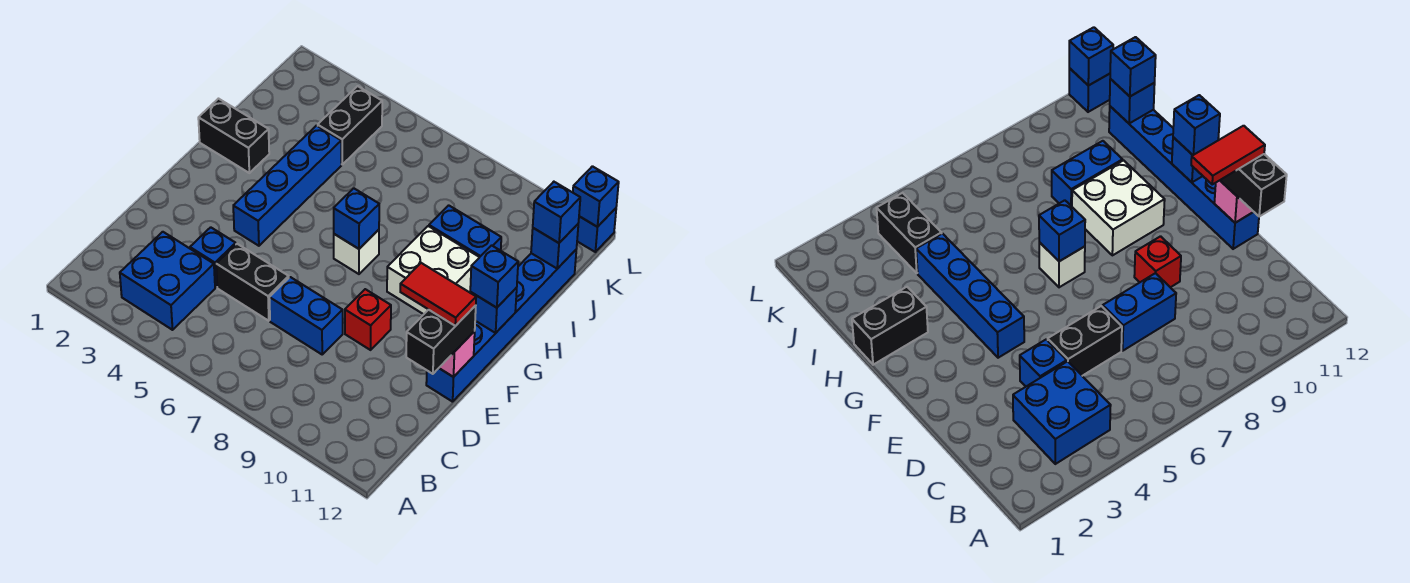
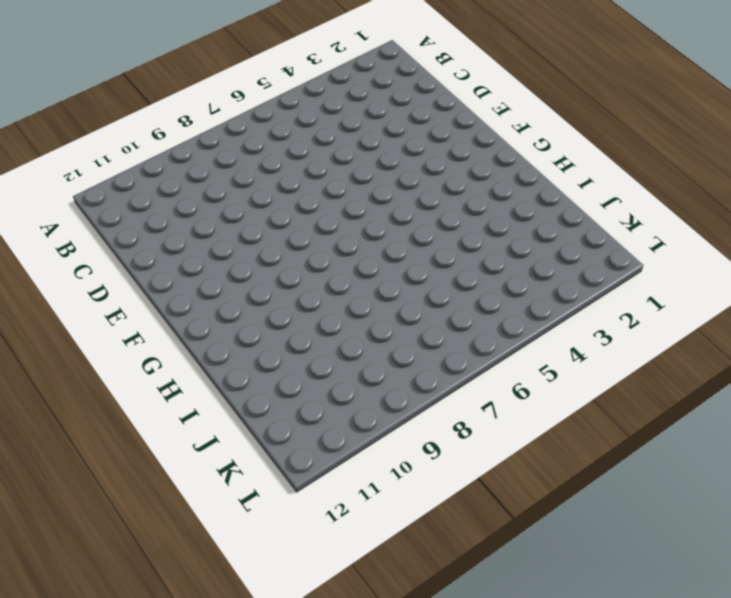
none -> blue brick B3:C4 level 1
none -> blue brick D4 level 1
none -> black brick D5:D6 level 1

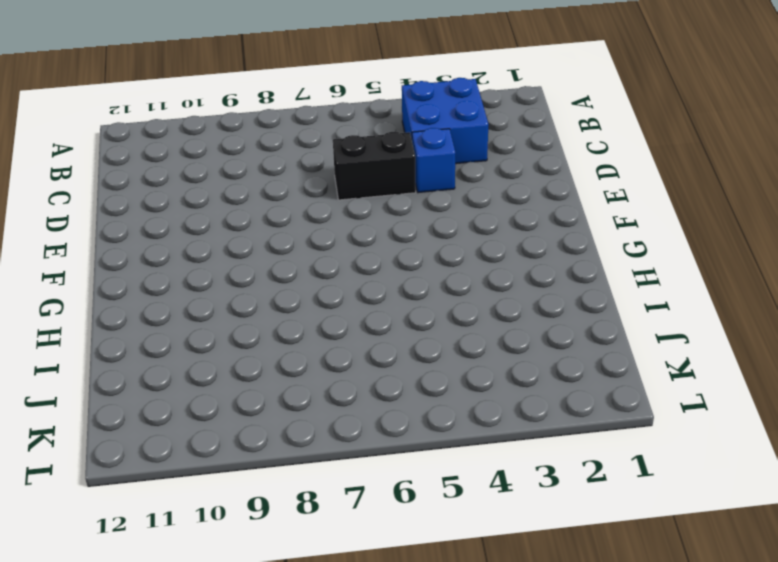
none -> blue brick D7:D8 level 1
none -> red brick E9 level 1
none -> blue brick E12:J12 level 1

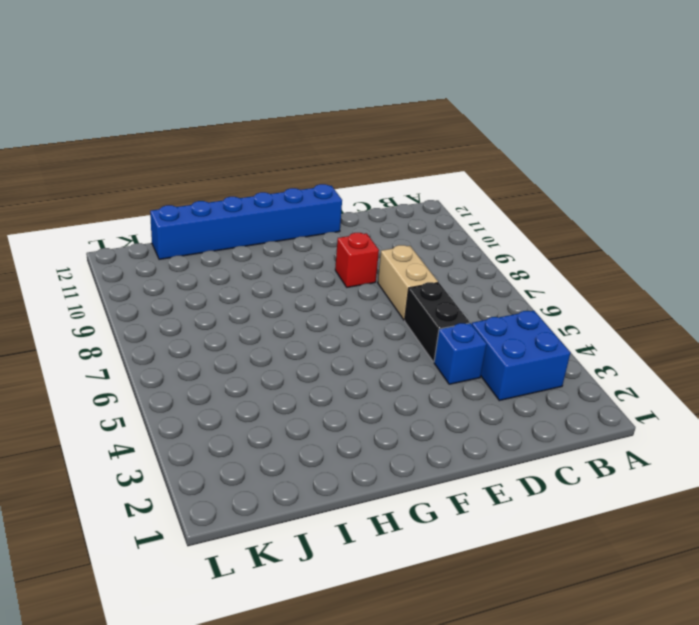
tan brick D7:D8 level 1 -> blue brick D7:D8 level 1
none -> blue brick F4:I4 level 1
none -> white brick G7 level 1
none -> white brick G9:H10 level 1

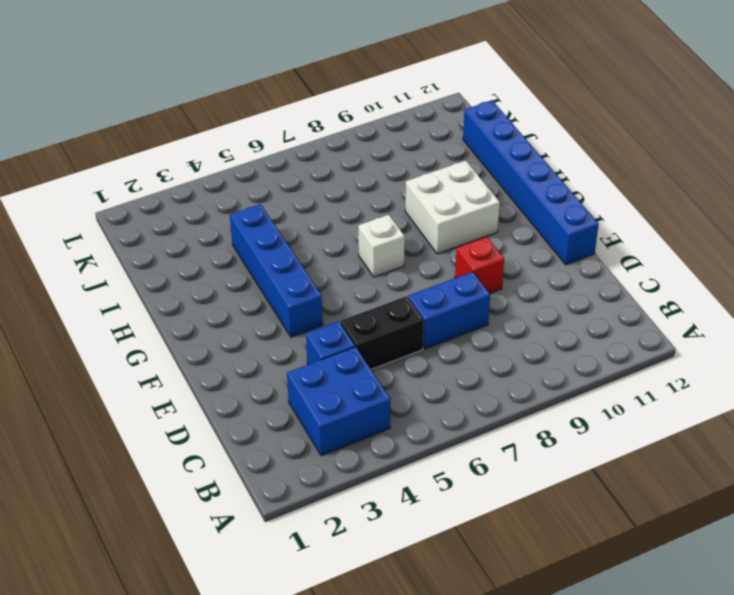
none -> black brick H1:H2 level 1
none -> blue brick I9:I10 level 1
none -> black brick J4:K4 level 1

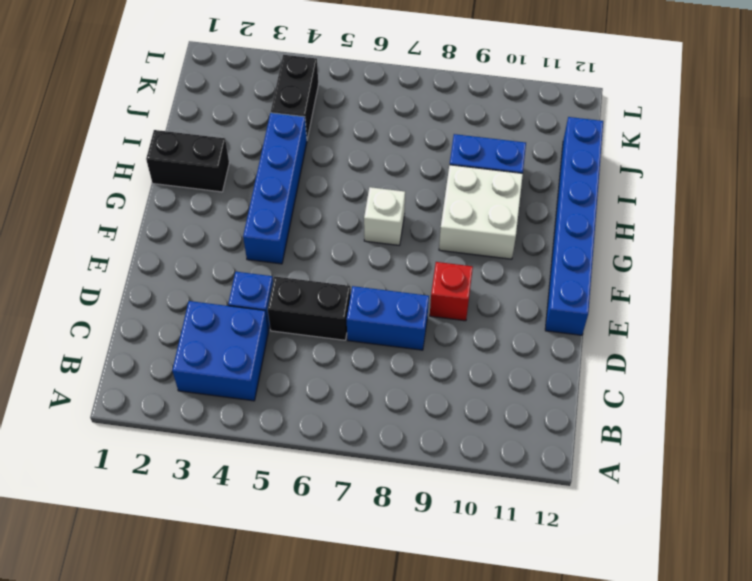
none -> blue brick L12 level 1
none -> pink brick E12 level 2
none -> blue brick G7 level 2

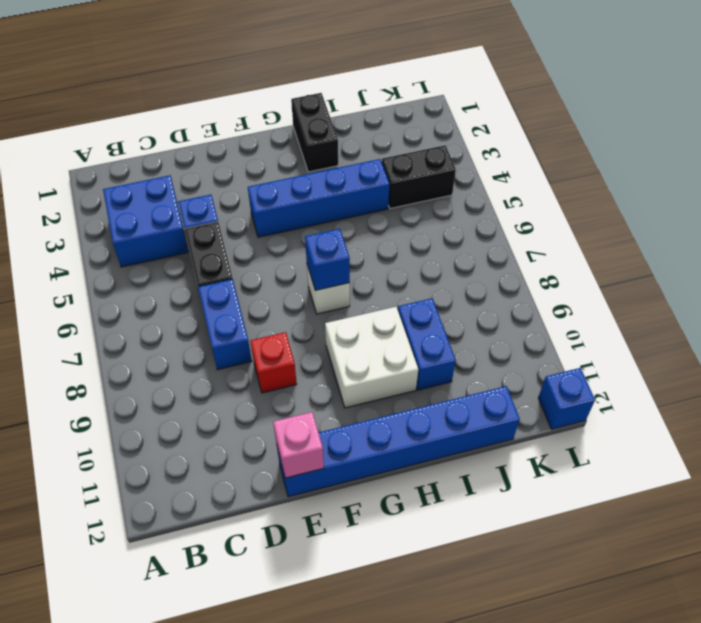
none -> blue brick G12 level 2
none -> blue brick J12 level 2
none -> blue brick L12 level 2

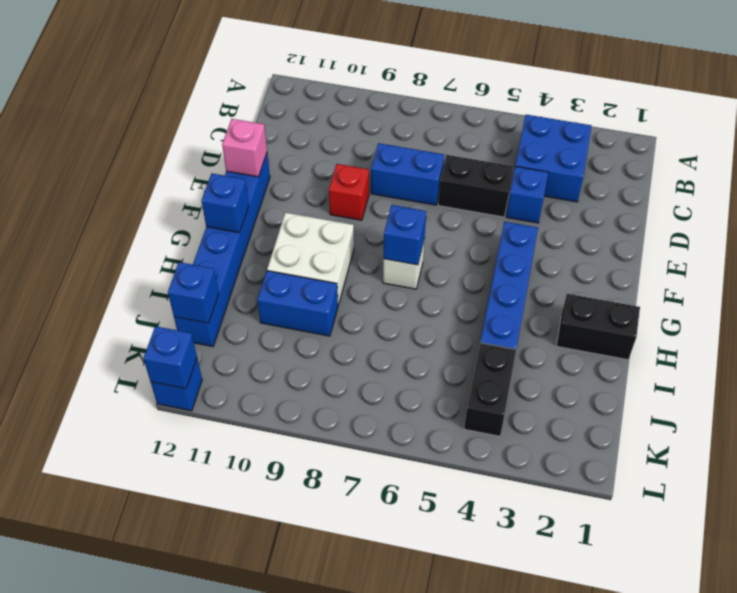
none -> black brick D12:E12 level 3
none -> blue brick G12 level 3
none -> blue brick J12 level 3

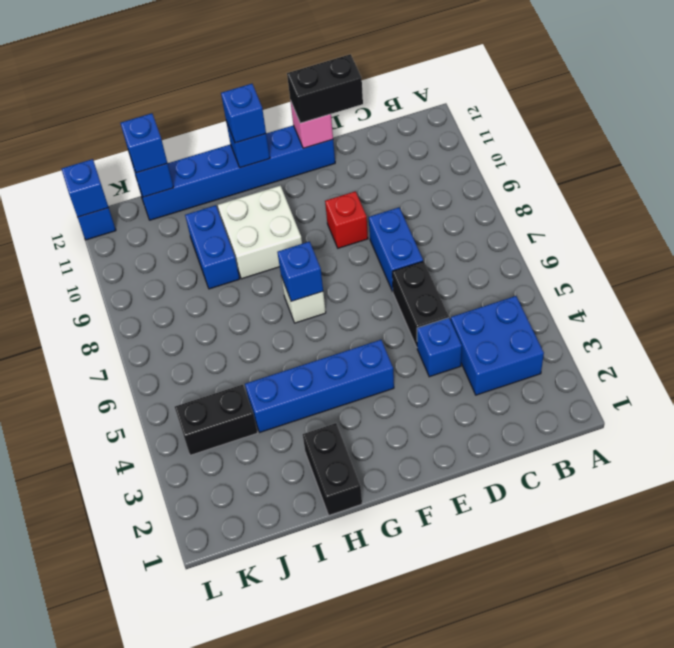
none -> red tile E11:E12 level 4

